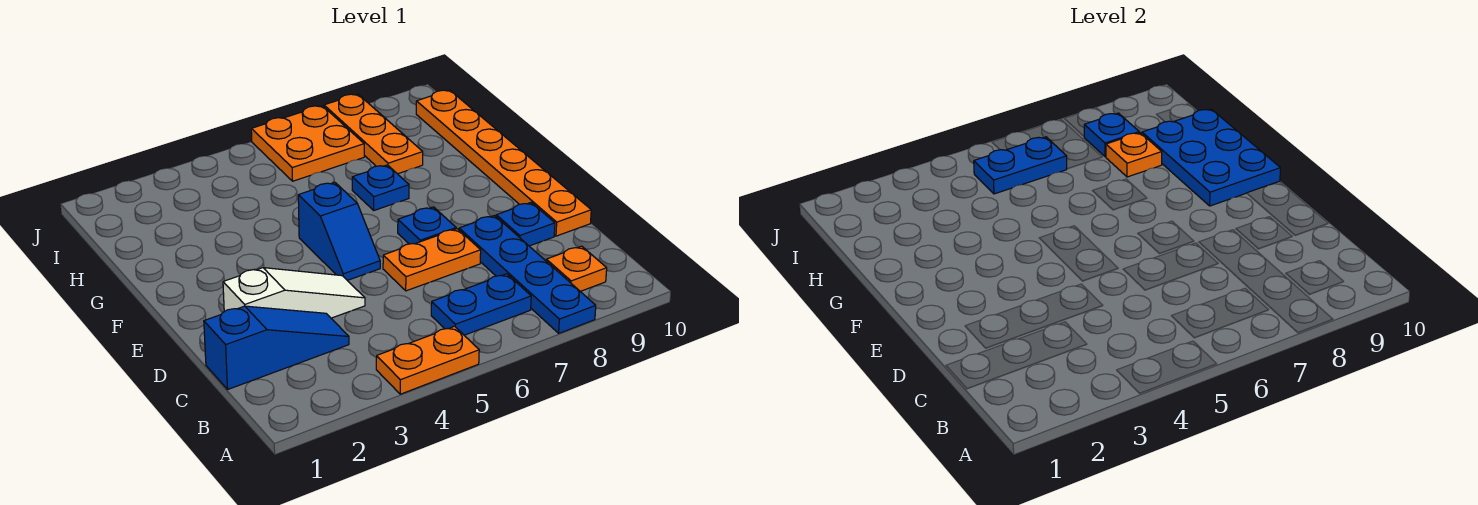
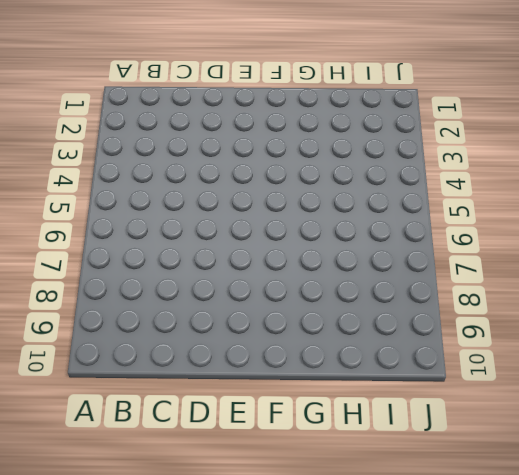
none -> orange plate A4:A5 level 1
none -> blue plate A8:D8 level 1
none -> blue plate B6:B7 level 1

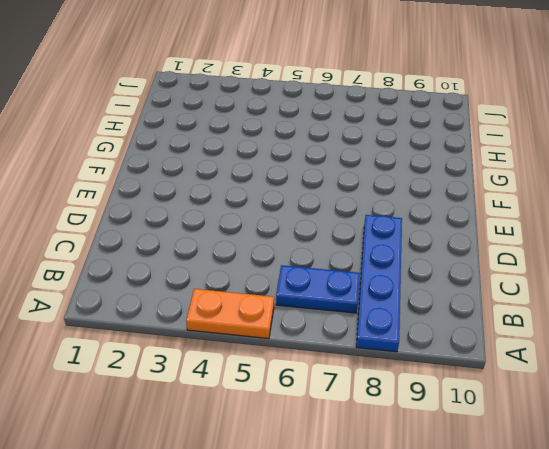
none -> orange plate B9 level 1
none -> blue slope C1:C3 level 1 top 1
none -> white slope D2:D4 level 1 top 2

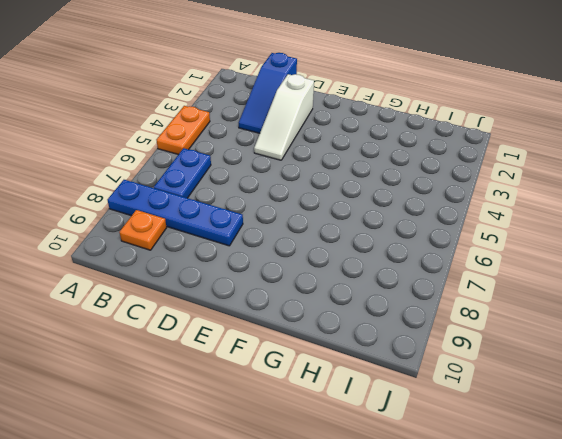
none -> orange plate D6:D7 level 1
none -> blue plate D9 level 1
none -> orange plate D10:I10 level 1

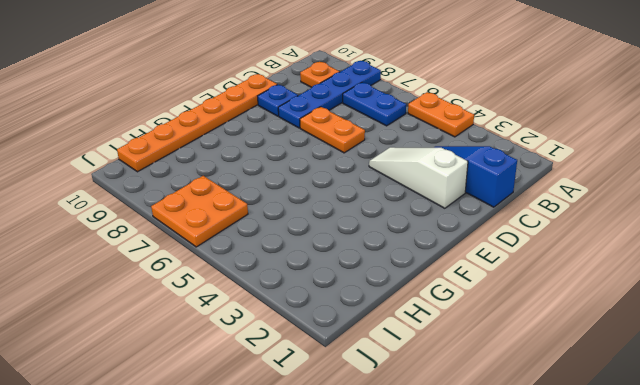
none -> blue slope E5:F5 level 1 top F
none -> blue plate E7 level 1
none -> blue plate G7 level 1

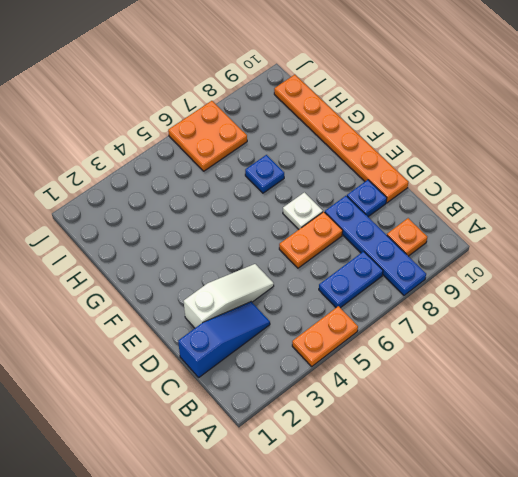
white plate E7 level 1 -> blue plate E7 level 1
none -> blue slope E5:F5 level 1 top F
none -> orange plate H8:J8 level 1
none -> blue plate F9:H10 level 2

